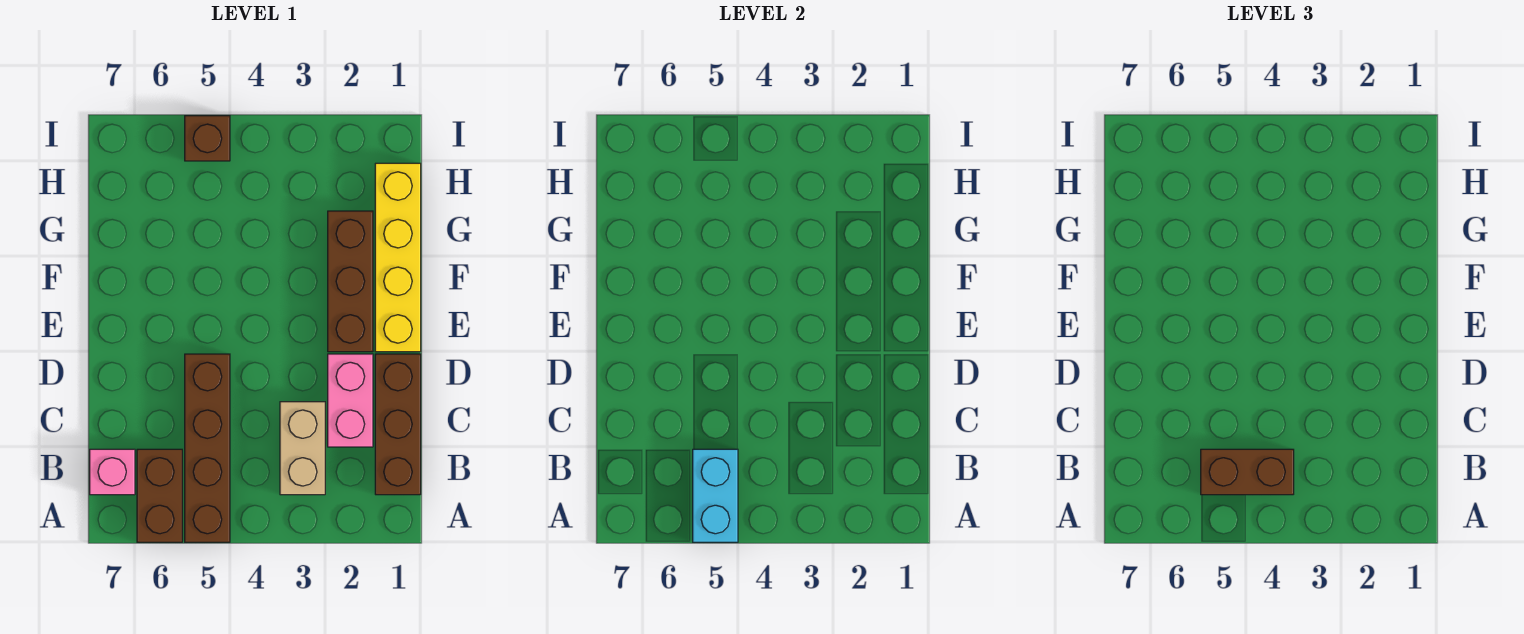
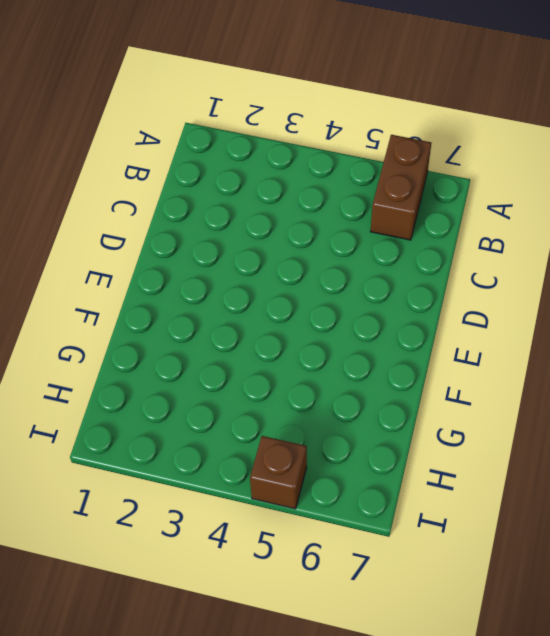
none -> brown brick A5:D5 level 1
none -> brown brick B1:D1 level 1

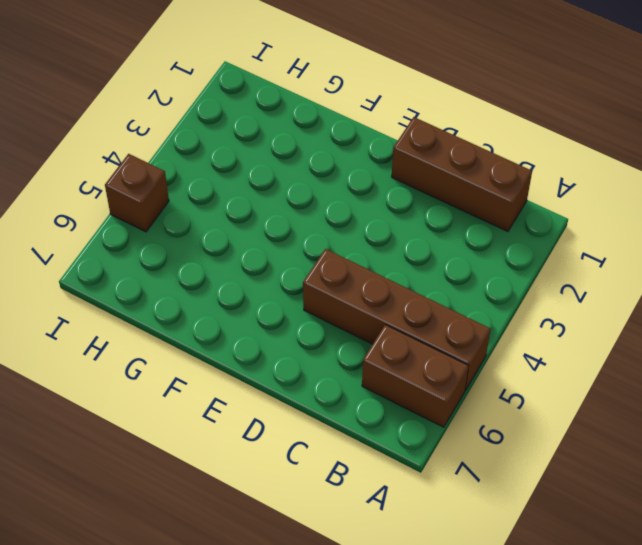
none -> tan brick B3:C3 level 1
none -> pink brick B7 level 1

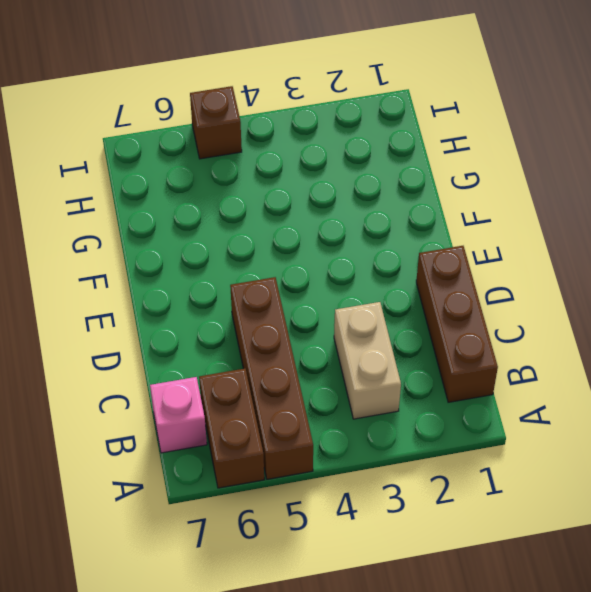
none -> pink brick C2:D2 level 1
none -> yellow brick E1:H1 level 1

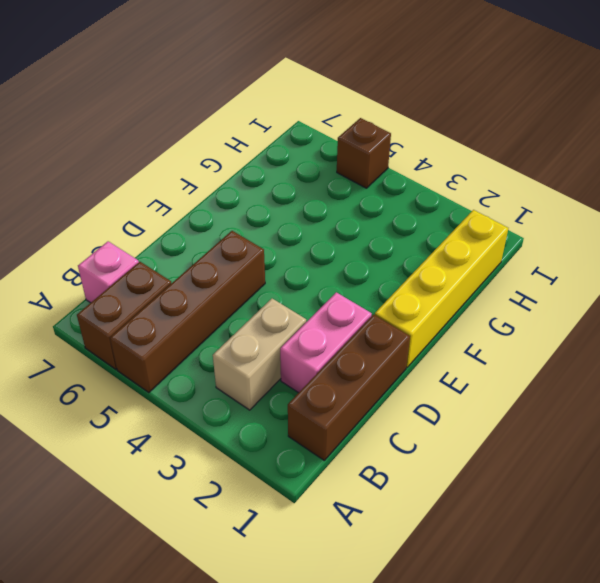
none -> brown brick E2:G2 level 1
none -> cyan brick A5:B5 level 2

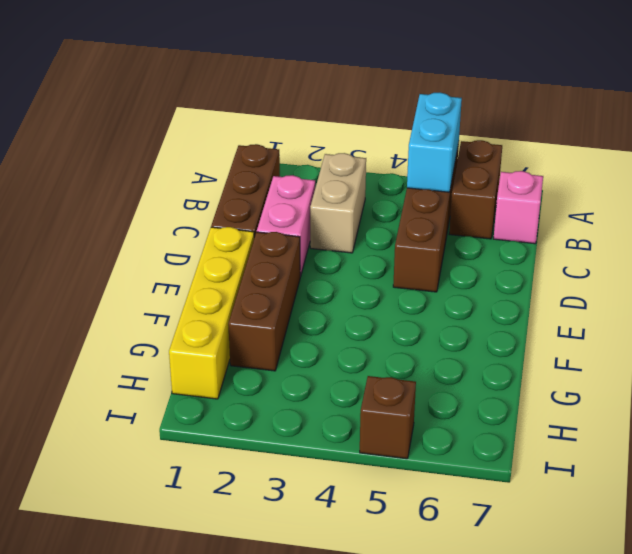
none -> brown brick B4:B5 level 3

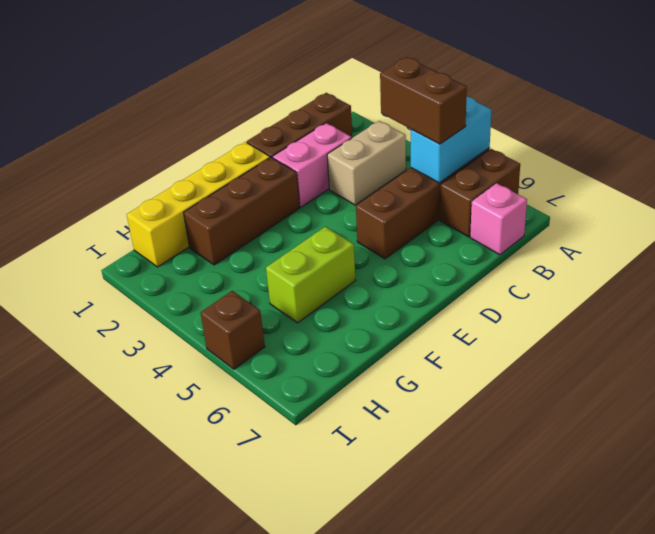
lime brick F5:G5 level 1 -> none

